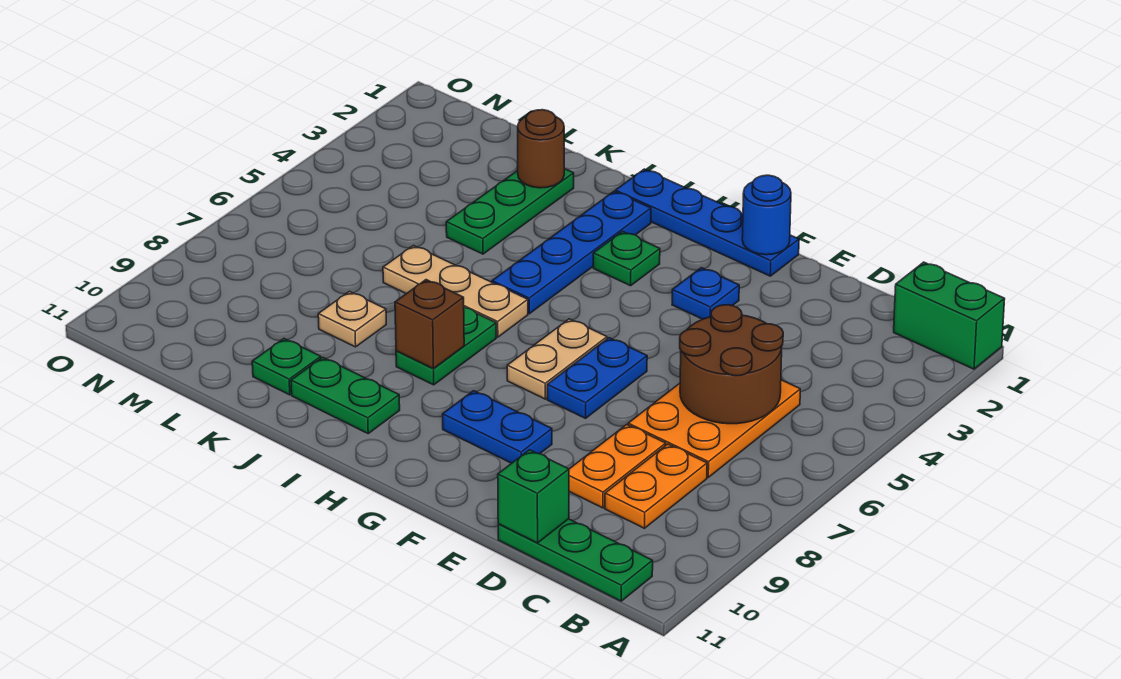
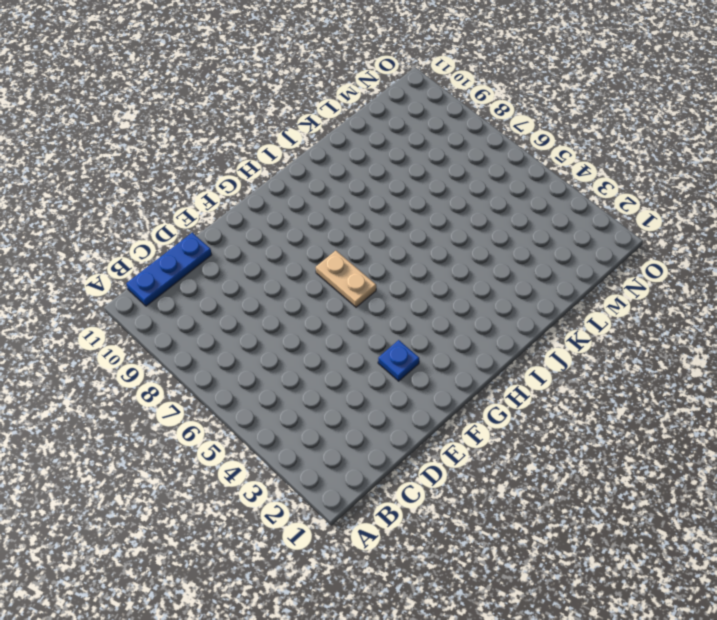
blue plate B11:D11 level 1 -> green plate B11:D11 level 1
none -> green brick A1:B1 level 1
none -> orange plate C5:D7 level 1
none -> orange plate C8:C9 level 1

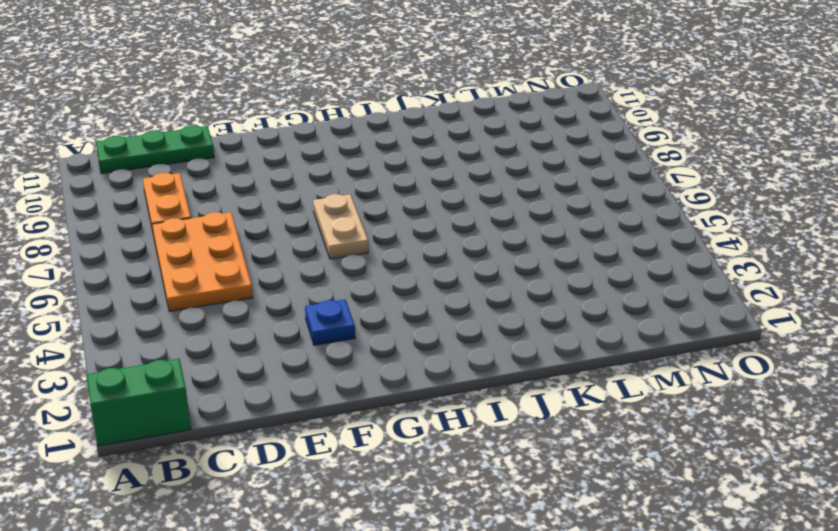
none -> orange plate D8:D9 level 1
none -> blue plate F1:I1 level 1
none -> blue plate F6:F7 level 1

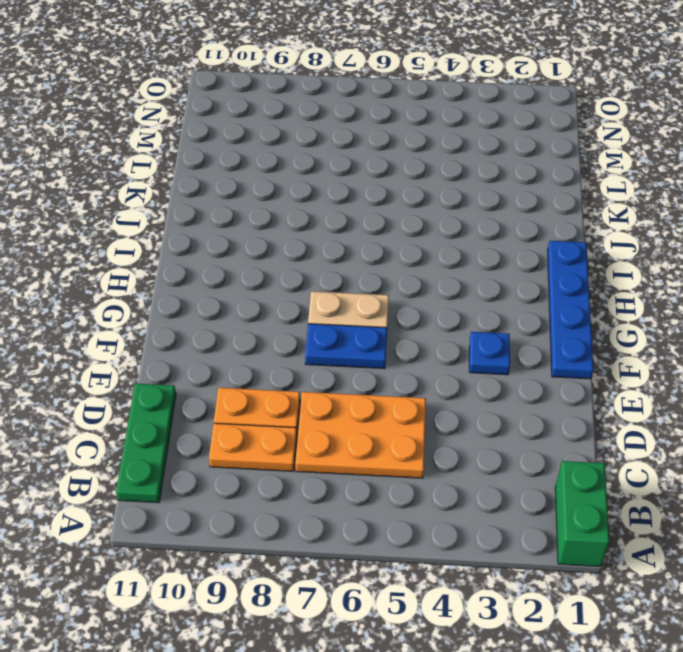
none -> blue plate F9:G9 level 1
none -> green plate H3 level 1
none -> blue plate I2:I5 level 1

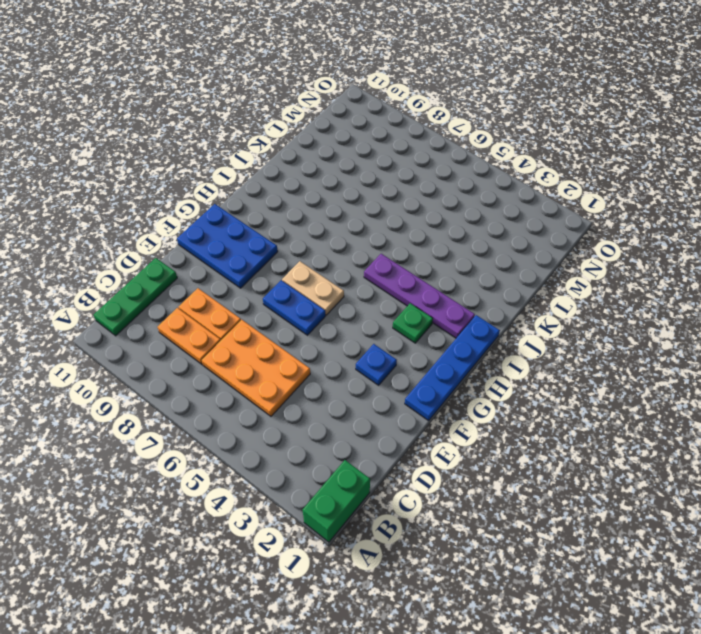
blue plate F9:G11 level 1 -> blue plate F9:G9 level 1
purple plate I2:I5 level 1 -> blue plate I2:I5 level 1
none -> tan plate I6:K6 level 1
none -> green plate I7:I8 level 1
none -> green plate I10:J10 level 1

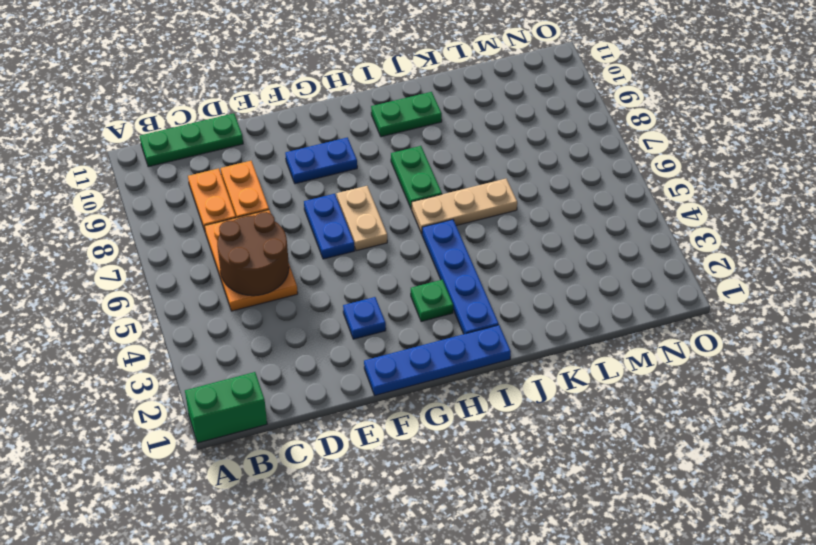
none -> green plate K2:K4 level 1
none -> tan plate K8 level 1
none -> green plate K10 level 1

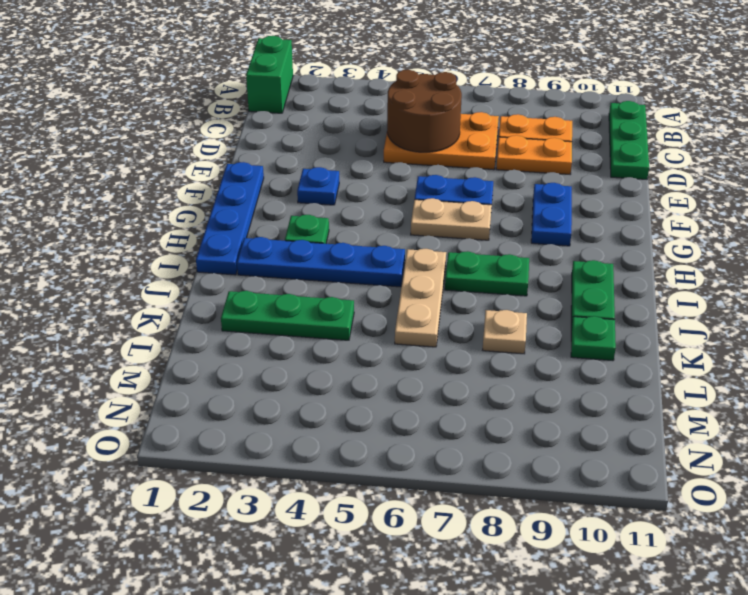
none -> green brick D11 level 2
none -> blue round brick F1 level 2
none -> brown brick I8 level 2

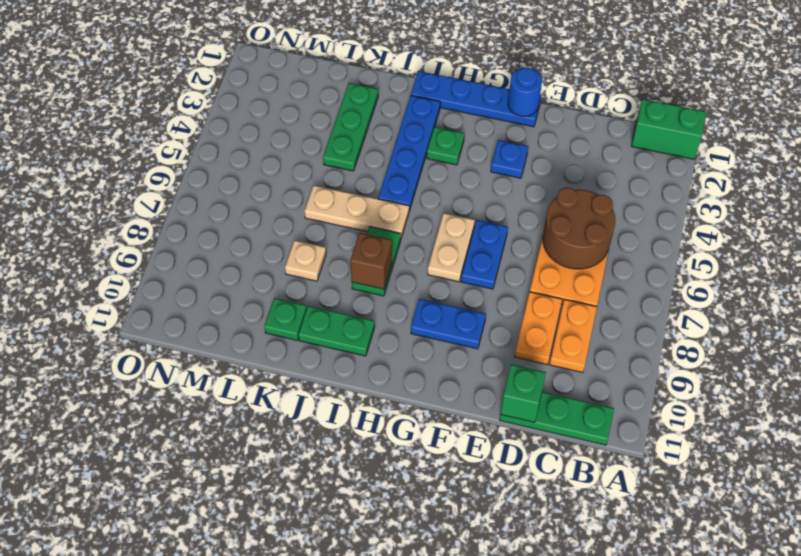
none -> brown round brick K2 level 2

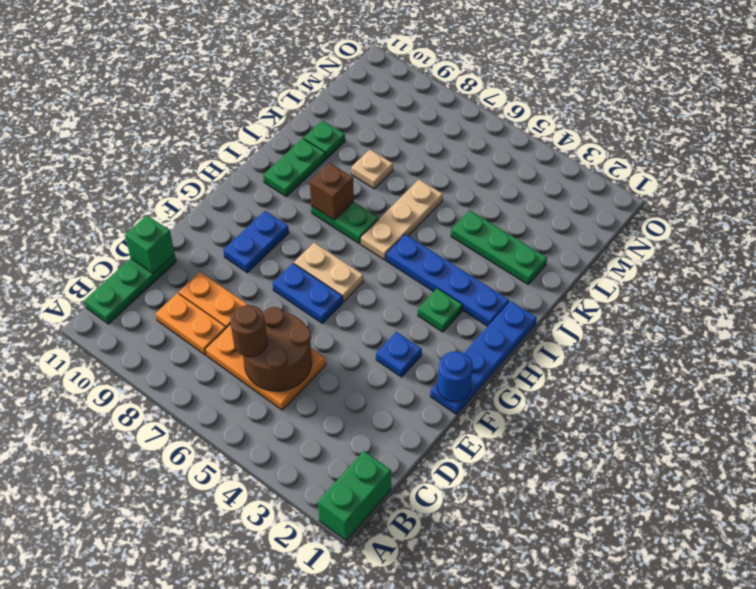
brown round brick C6 level 3 -> brown round brick K2 level 2

